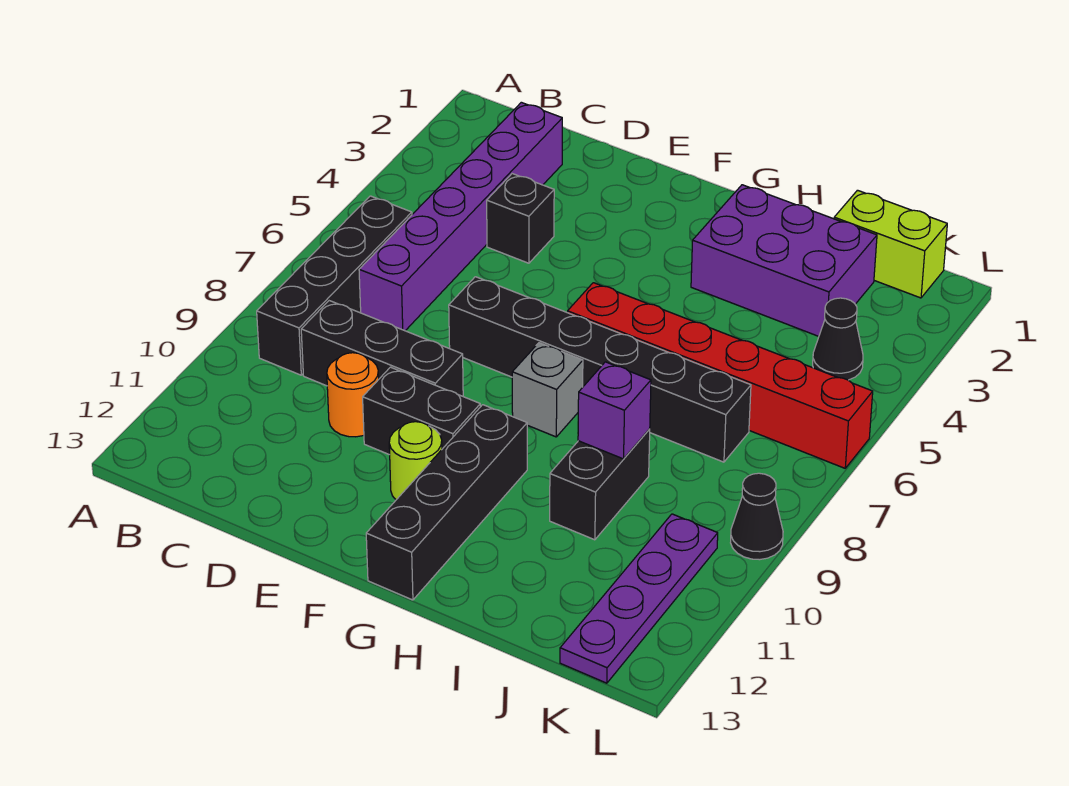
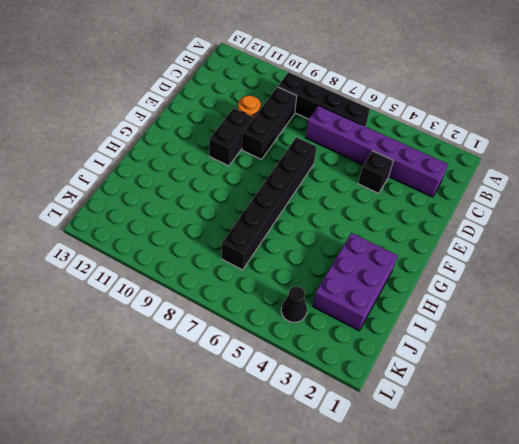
none -> lime round brick F11 level 1
none -> red brick G6:L6 level 1
none -> grey brick G8 level 1

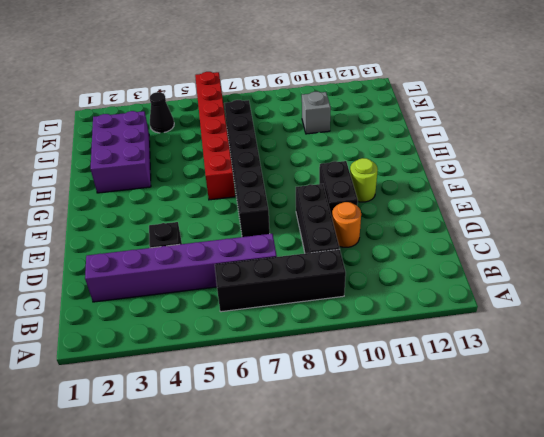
grey brick J10 level 1 -> grey brick G8 level 1
none -> black brick G10:G13 level 1
none -> black brick I9:I10 level 1
none -> lime brick J1:K1 level 1

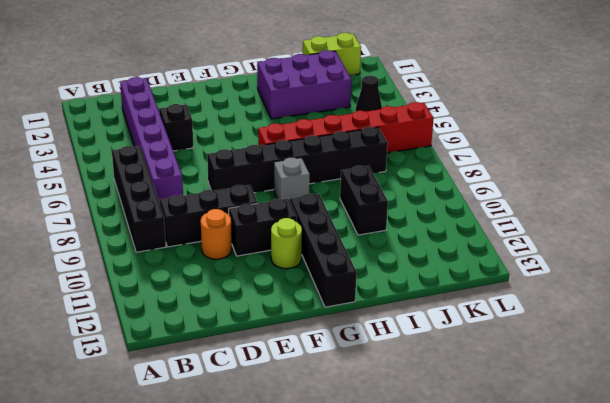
none -> purple plate K10:K13 level 1
none -> black cone L9 level 1
none -> purple brick I9 level 2

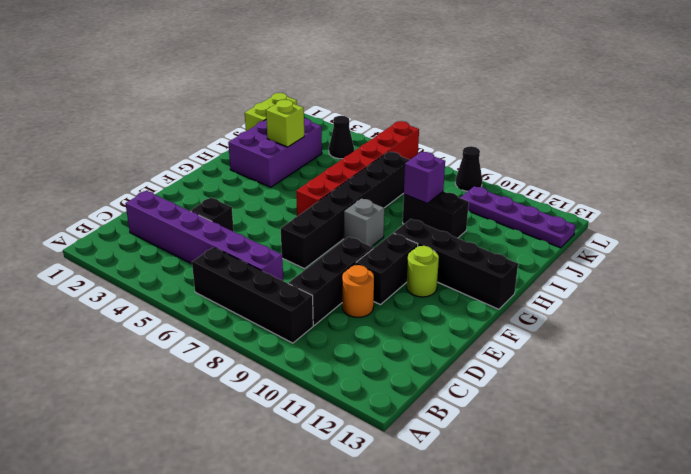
lime brick I3 level 2 -> none

